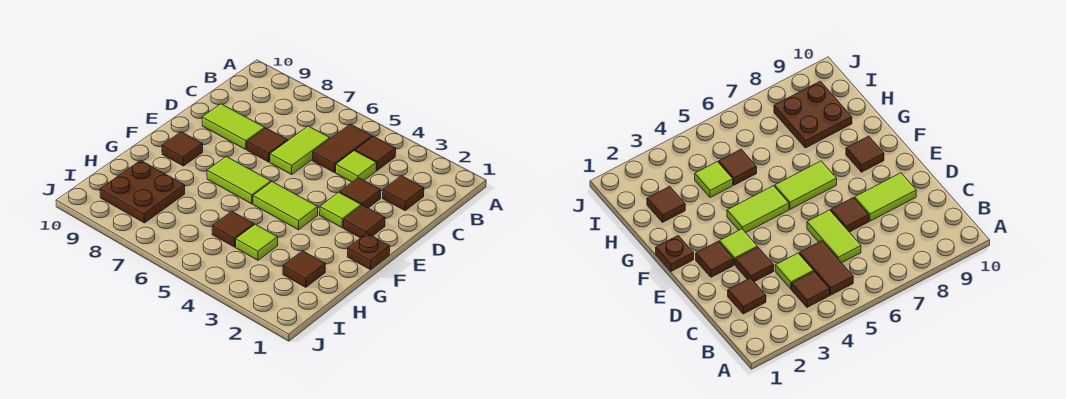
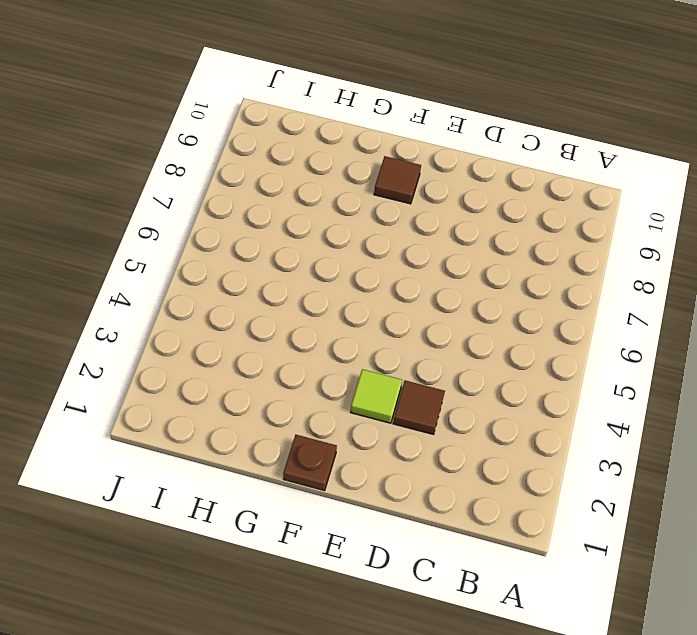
none -> brown tile B4 level 1
none -> brown tile B5:C5 level 1
none -> brown tile C2 level 1

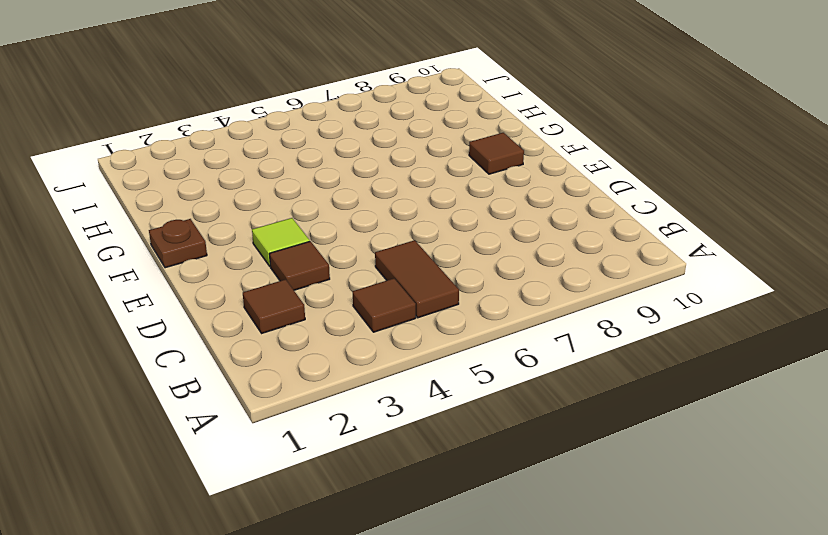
none -> lime tile C4 level 1
none -> lime tile C6:D6 level 1
none -> brown tile D7 level 1

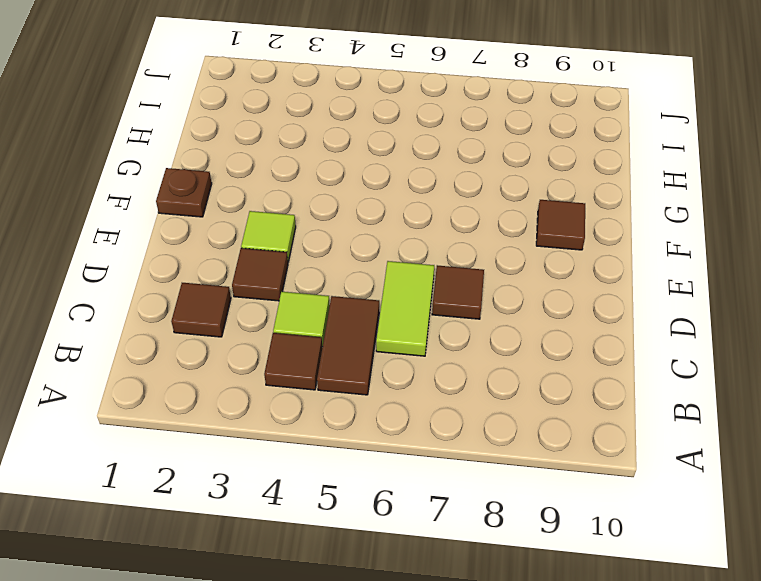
none -> lime tile D8:D9 level 1
none -> brown tile E2 level 1
none -> lime tile F4:F5 level 1

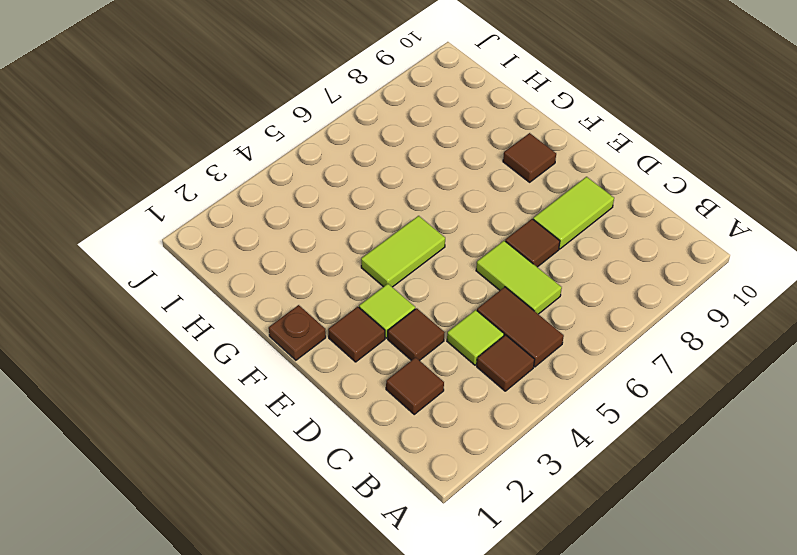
none -> lime tile F6:F7 level 1
none -> brown tile H2 level 1
none -> lime tile H4 level 1

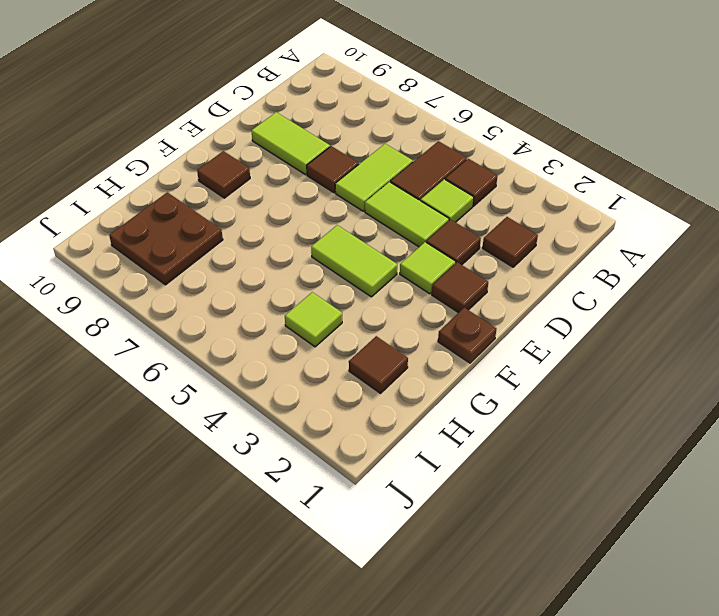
lime tile D4:D5 level 1 -> lime tile F6:F7 level 1
none -> brown tile H5 level 1

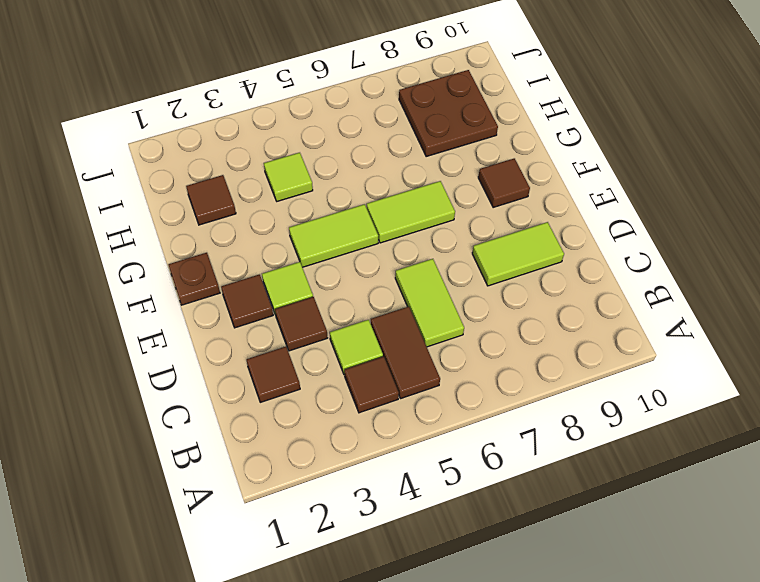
none -> brown tile D7 level 1
none -> brown tile H5 level 1

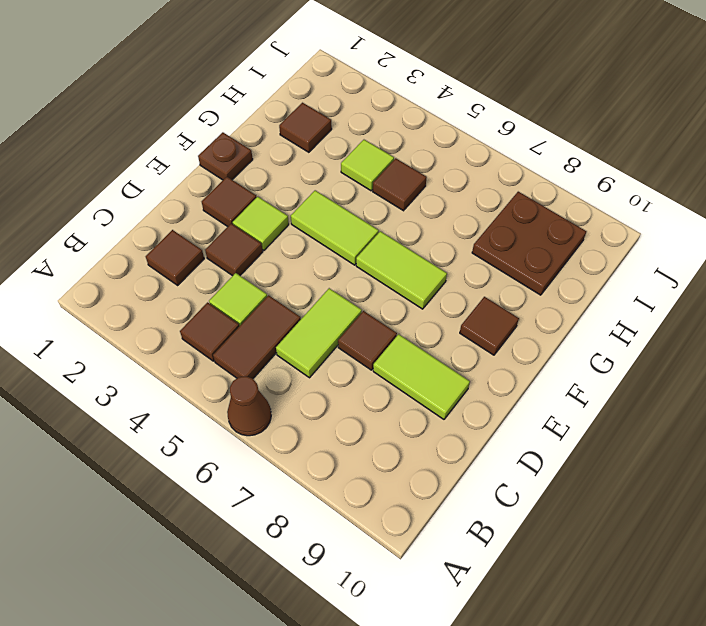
brown cone A6 level 1 -> none

